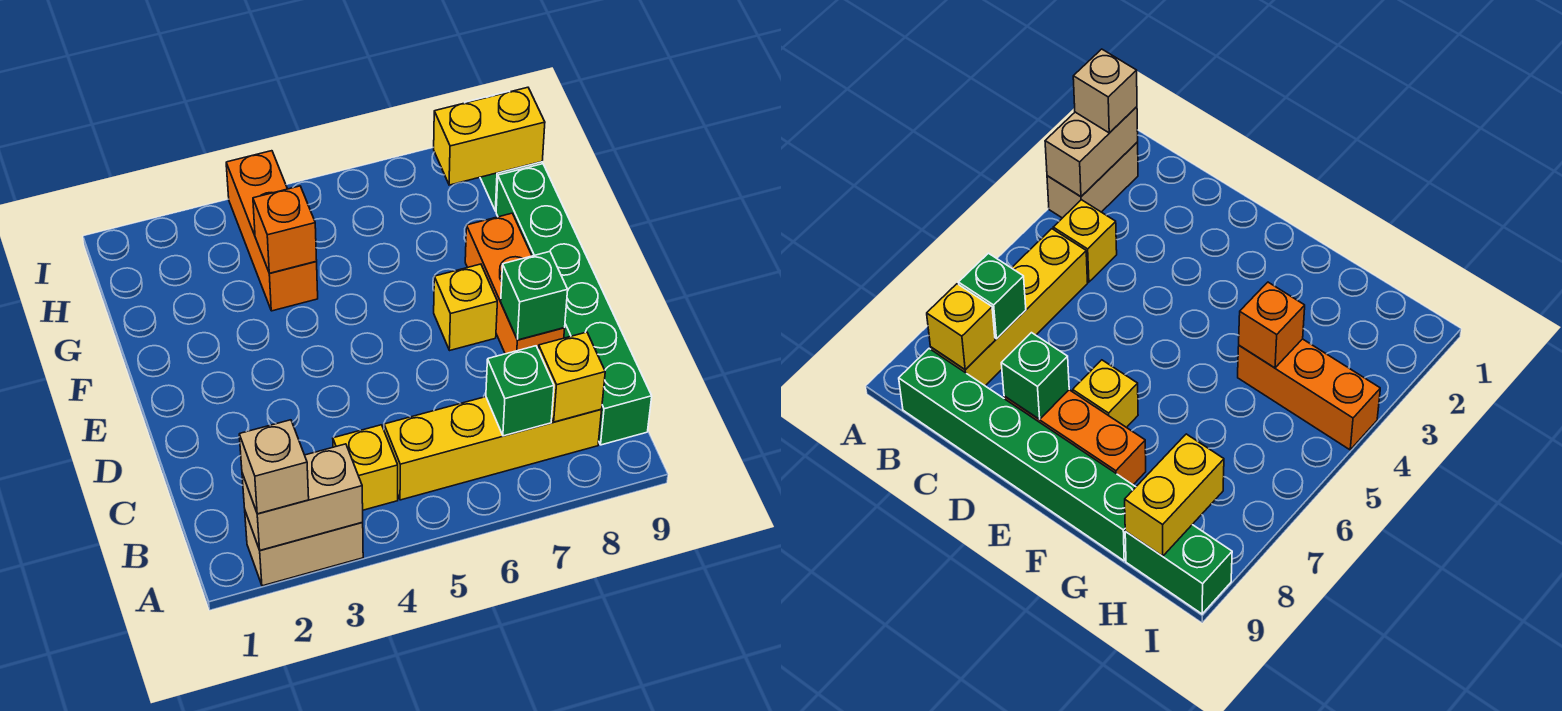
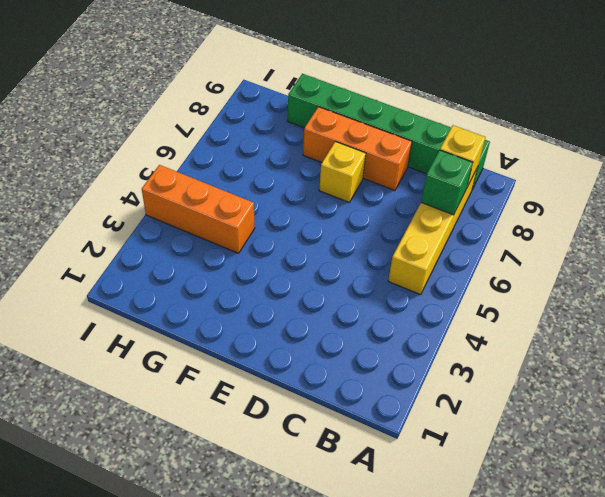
none -> tan brick A2:A3 level 1
none -> yellow brick B4 level 1
none -> green brick H9:I9 level 1

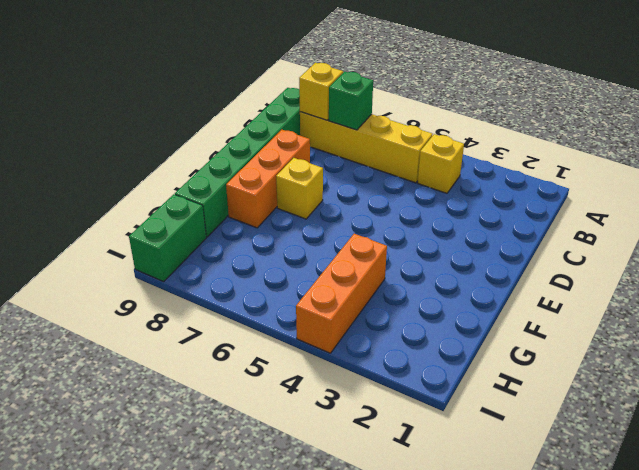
none -> tan brick A2:A3 level 1
none -> tan brick A2:A3 level 2
none -> green brick D8 level 2

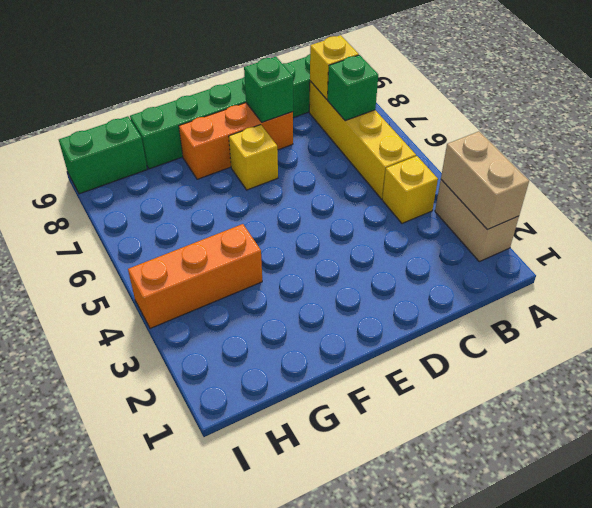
none -> orange brick G4 level 2
none -> yellow brick H8:H9 level 2
none -> tan brick A2 level 3

